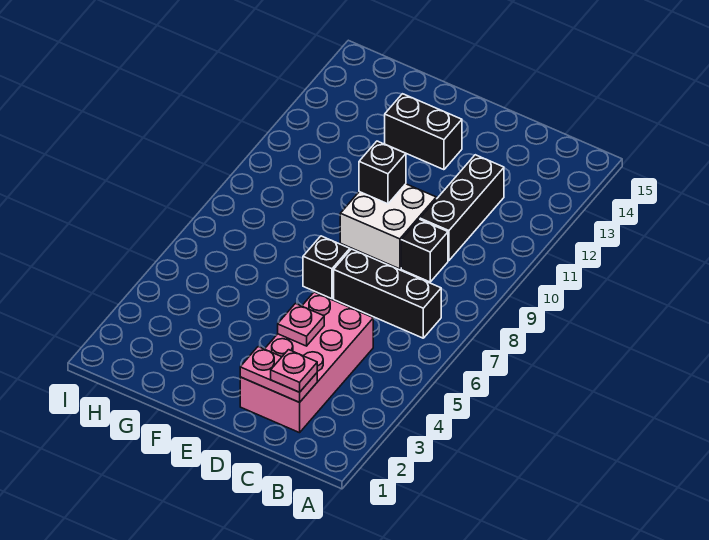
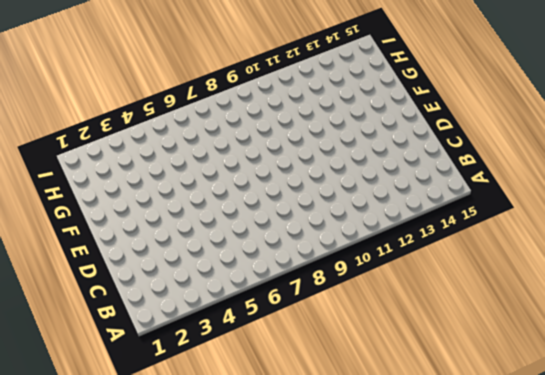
none -> black brick B7:D7 level 1
none -> pink brick C2:D5 level 1

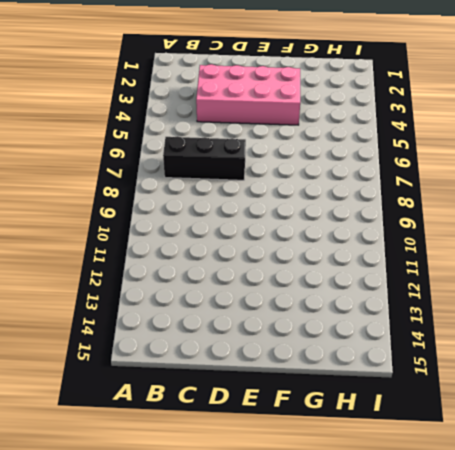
pink brick C3:F4 level 1 -> pink brick C2:D5 level 1
none -> black brick C9 level 1
none -> black brick C10:C12 level 1

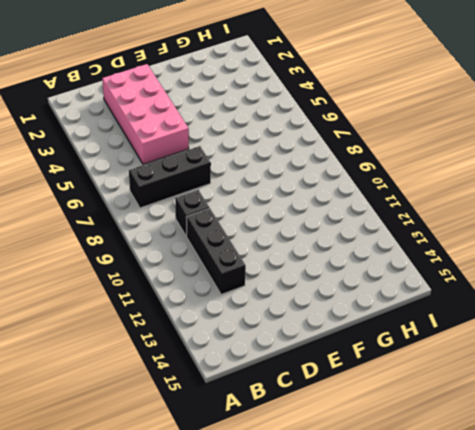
none -> white brick D9:E10 level 1
none -> black brick E7 level 1

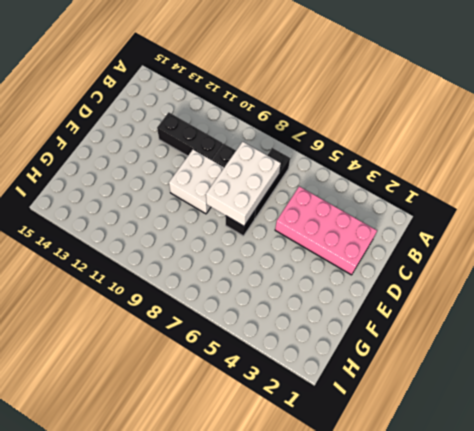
white brick C7:E8 level 2 -> none
none -> black brick E13:F13 level 1
none -> pink plate C2:D2 level 2

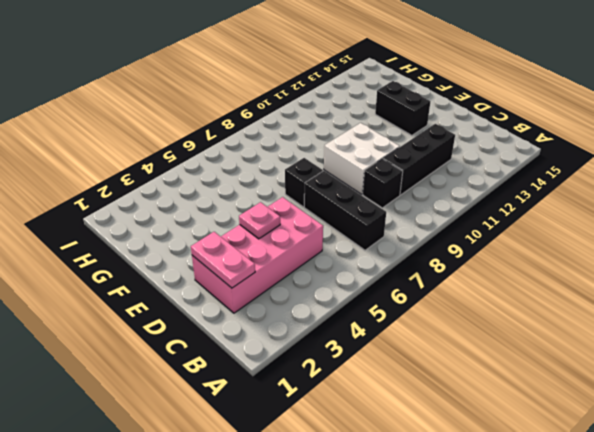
none -> black brick E10 level 2
none -> pink plate C2 level 3

